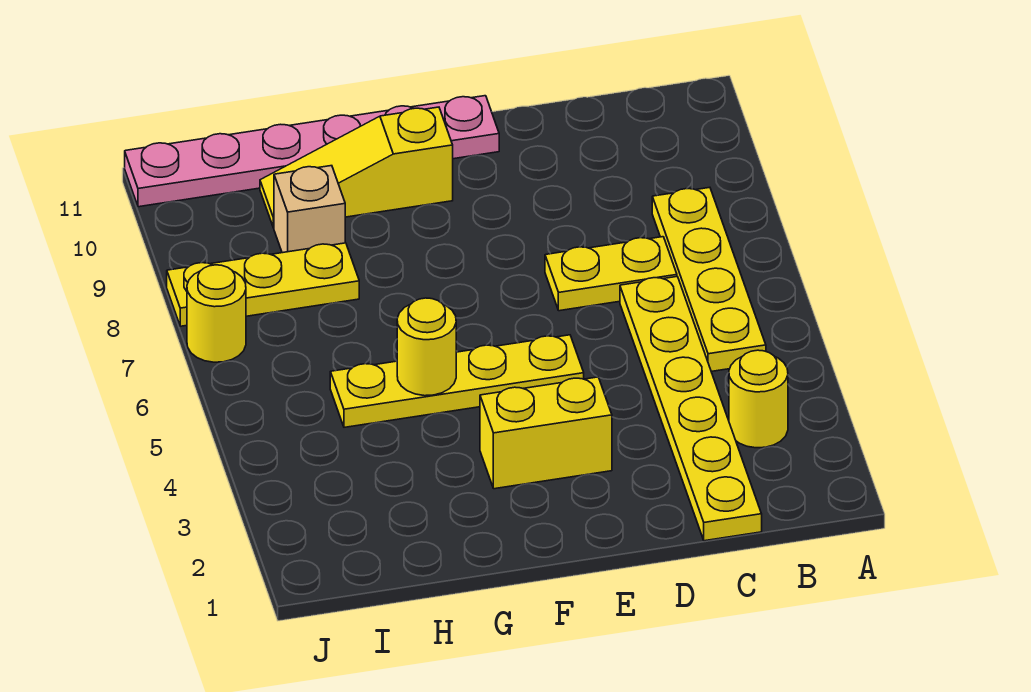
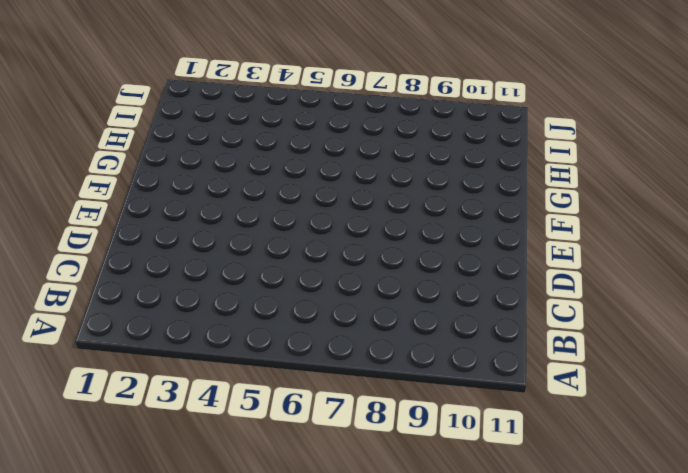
none -> yellow round brick B3 level 1
none -> yellow plate B5:B8 level 1
none -> yellow plate C1:C6 level 1

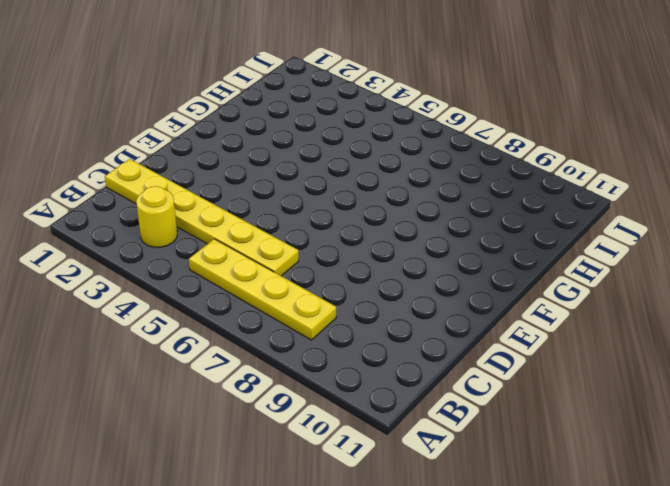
none -> yellow plate C7:D7 level 1
none -> yellow brick E3:F3 level 1
none -> yellow plate E5:H5 level 1

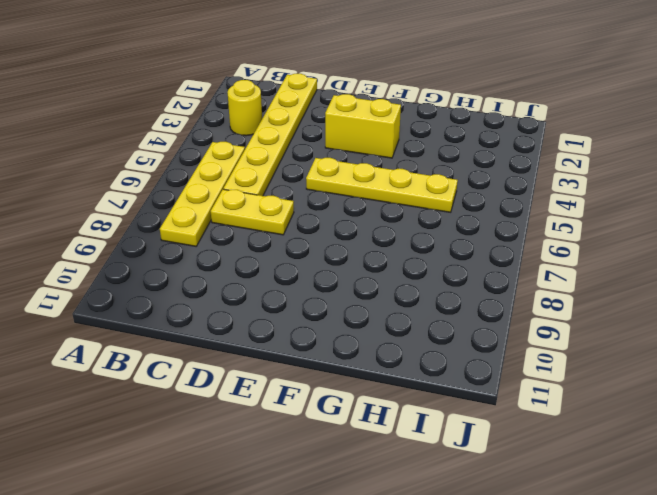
none -> pink plate E11:J11 level 1
none -> yellow slope F10:H10 level 1 top F
none -> yellow plate H8:J8 level 1

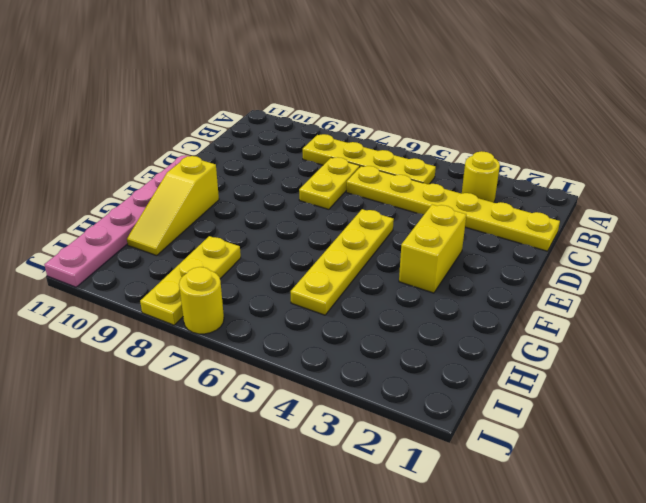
none -> tan brick H9 level 1
none -> yellow round brick G5 level 2

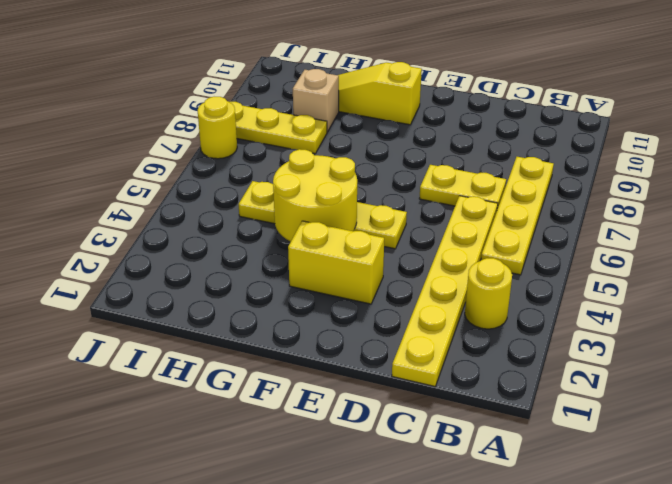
yellow round brick F4:G5 level 2 -> yellow round brick G5 level 2
none -> pink plate E11:J11 level 1

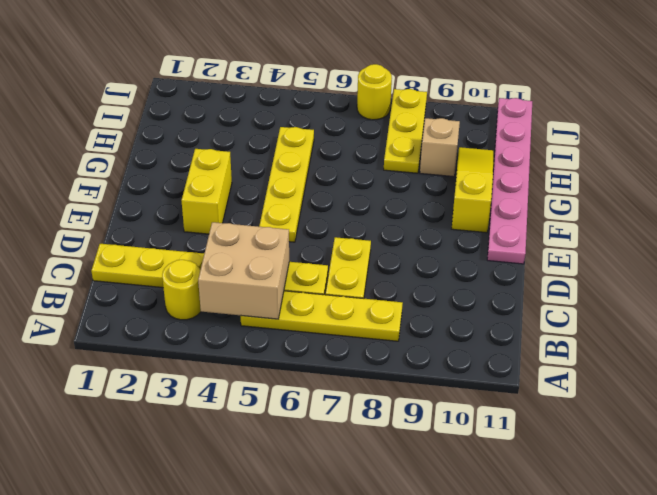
tan brick B4:C5 level 2 -> none
none -> yellow round brick G5 level 2

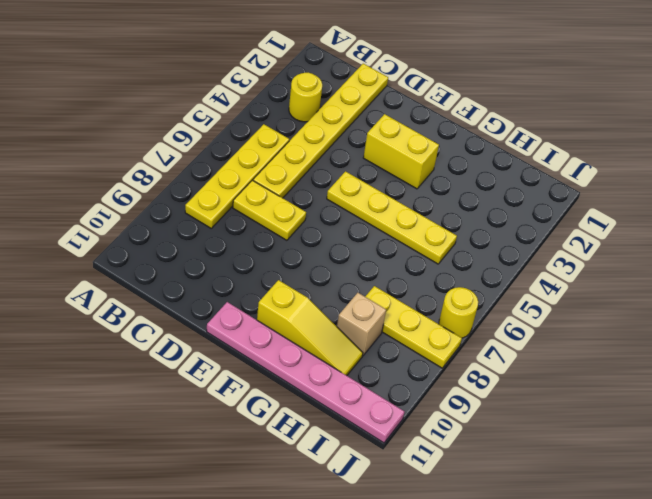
none -> yellow round brick G5 level 2

